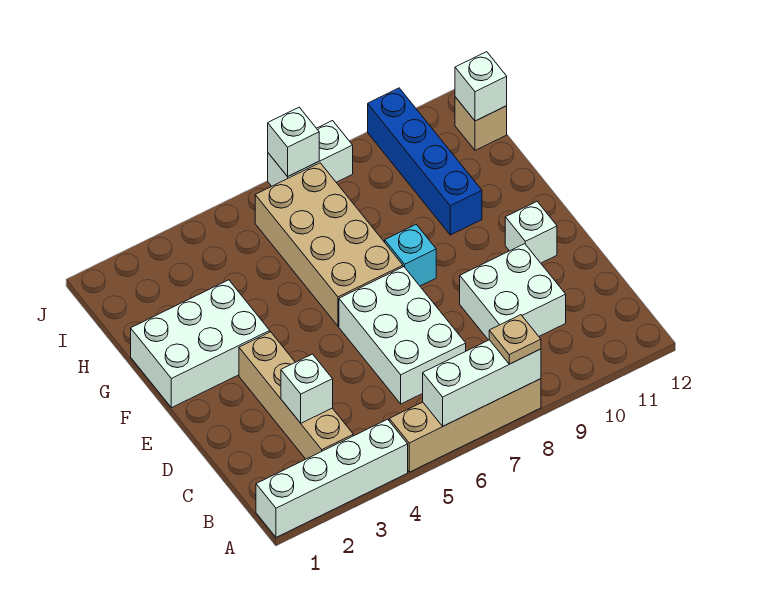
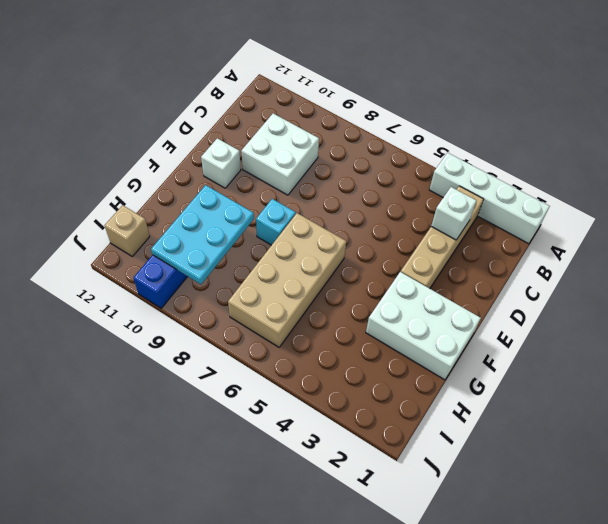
cyan plate G9:I10 level 2 -> none
none -> tan brick A5:A8 level 1
none -> white brick C6:E7 level 1
none -> white brick J7:J8 level 1

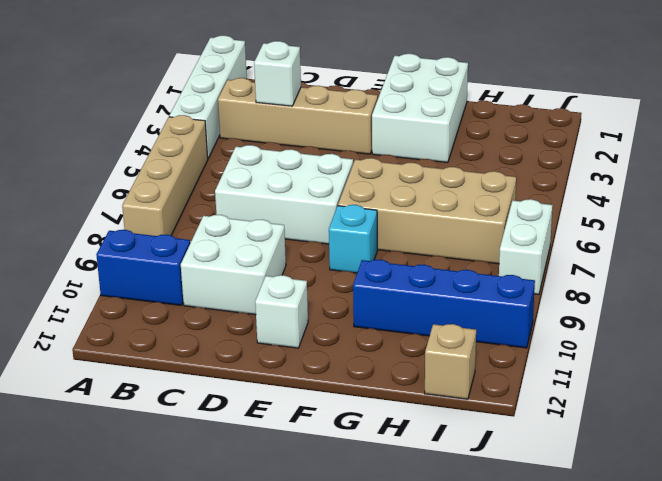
blue brick A10:B10 level 1 -> none
none -> white brick A6:A8 level 2
none -> white brick I12 level 2
none -> white brick J7 level 2

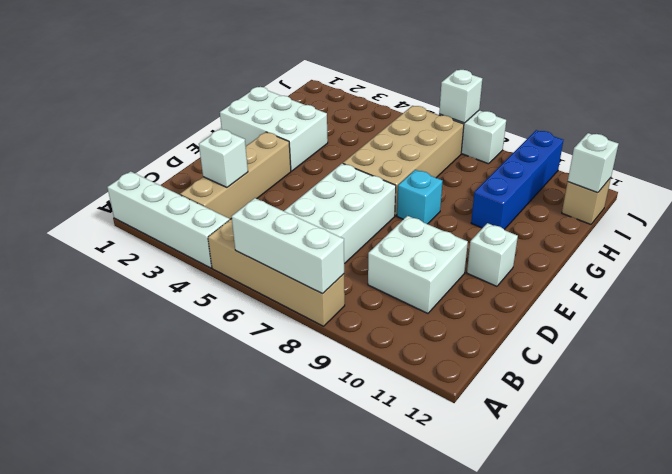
none -> tan plate A8 level 3

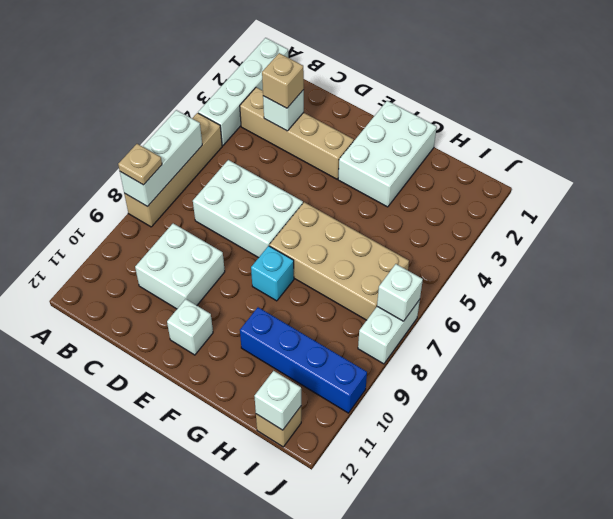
tan brick C3 level 3 -> none

